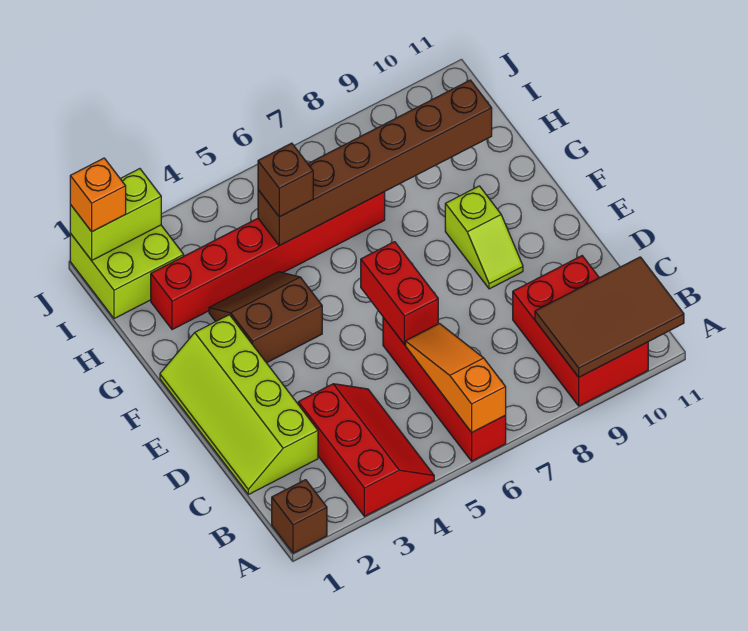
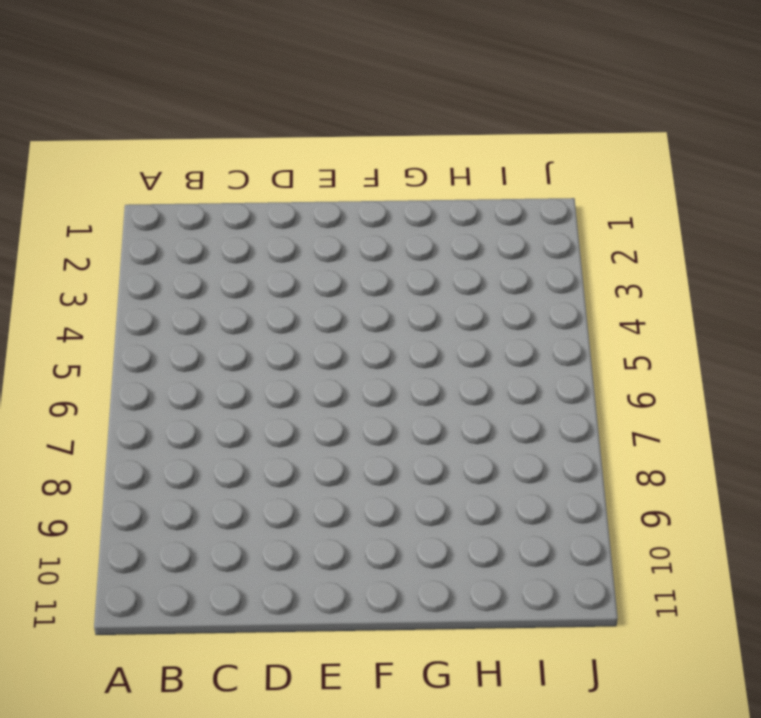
none -> brown brick A1 level 1
none -> red slope A3:C4 level 1 top 3
none -> red brick A6:D6 level 1

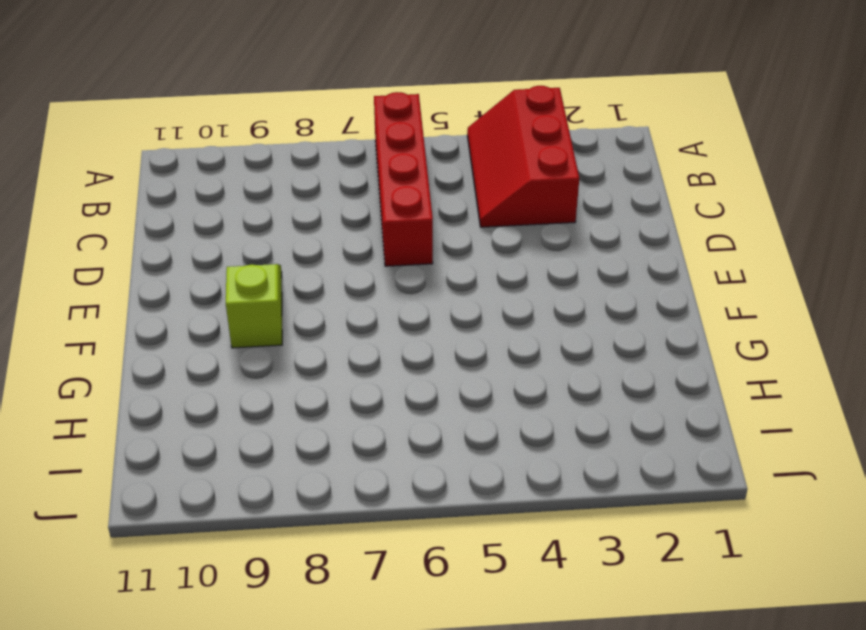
none -> brown brick A1 level 1
none -> red brick A9:C10 level 1
none -> lime slope C1:F2 level 1 top 2

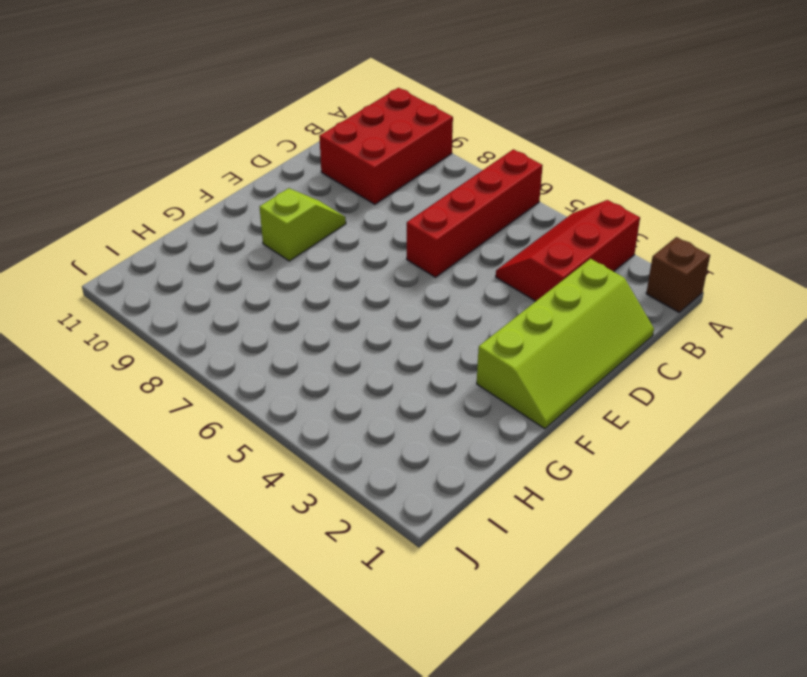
none -> brown slope F3:G4 level 1 top F
none -> red brick H2:H7 level 1
none -> lime brick I1:J2 level 1

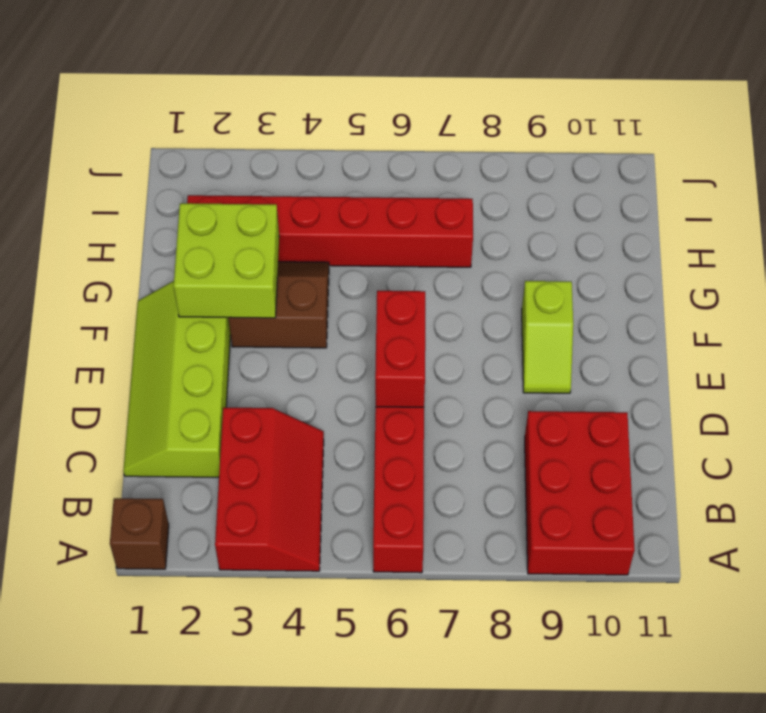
lime brick F2:G3 level 2 -> lime brick I1:J2 level 1
none -> orange slope A6:C6 level 2 top A
none -> brown tile A9:B11 level 2
none -> brown brick H5:H10 level 2

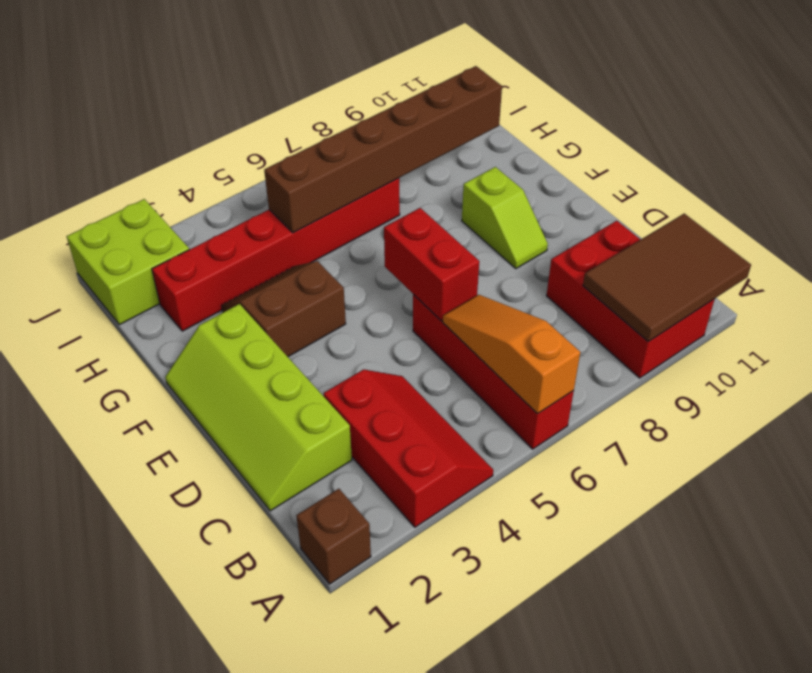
none -> lime brick J1:J2 level 2
none -> brown brick H5 level 3
none -> orange brick J1 level 3

